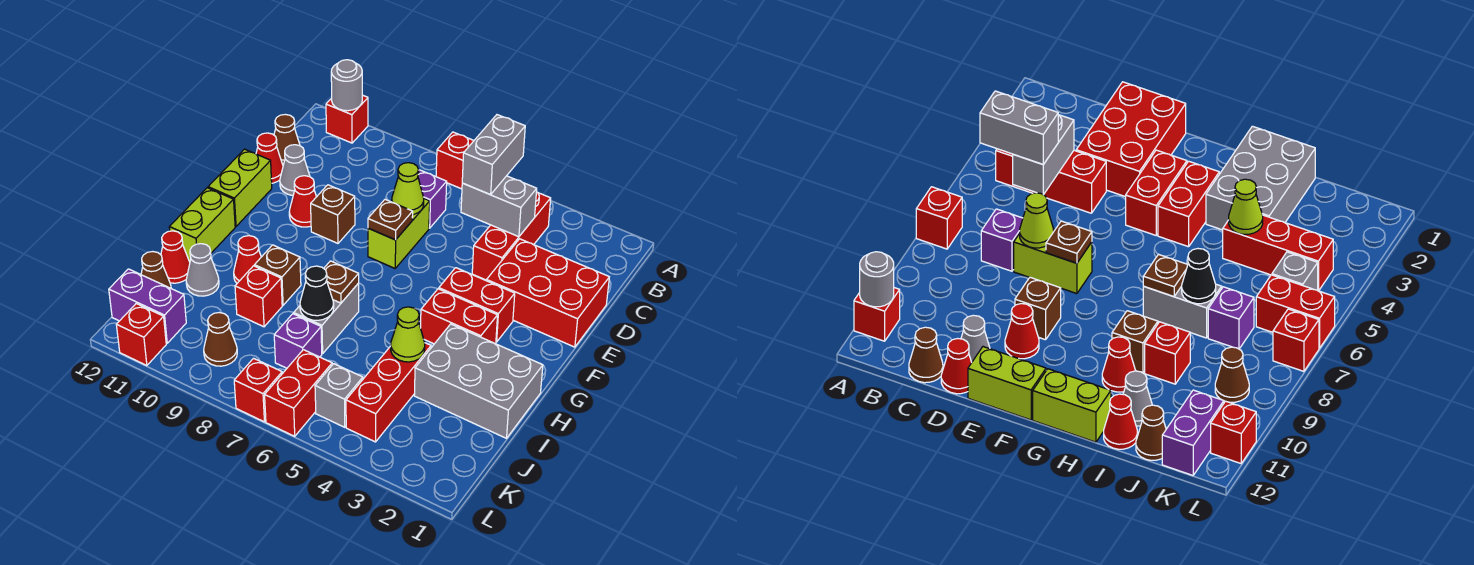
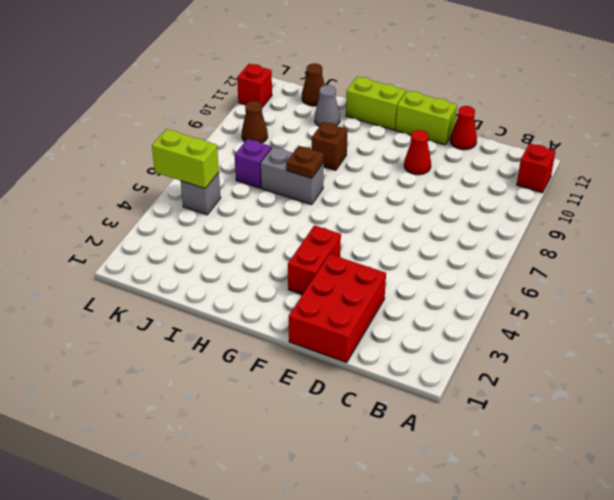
lime brick K5:L5 level 2 -> lime brick D7:E7 level 1
none -> red brick A7 level 1
none -> red brick B4:D4 level 1
none -> purple brick C7 level 1
none -> brown cone C12 level 1

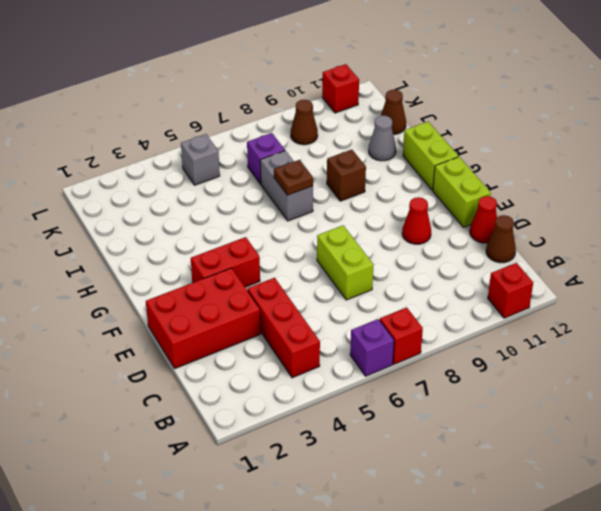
purple brick A6 level 1 -> purple brick C7 level 1
none -> grey cone D11 level 1
none -> brown brick E9 level 1
none -> red brick G3:G4 level 1
none -> grey brick H1:I3 level 1

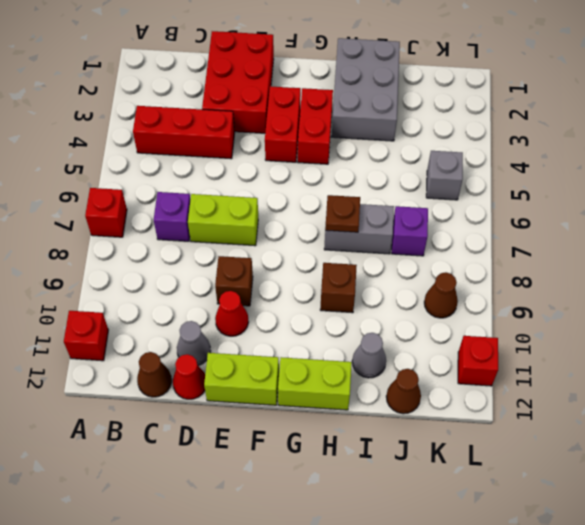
none -> red cone H10 level 1
none -> red brick I4:K4 level 1
none -> red brick I9 level 1
none -> red cone I12 level 1

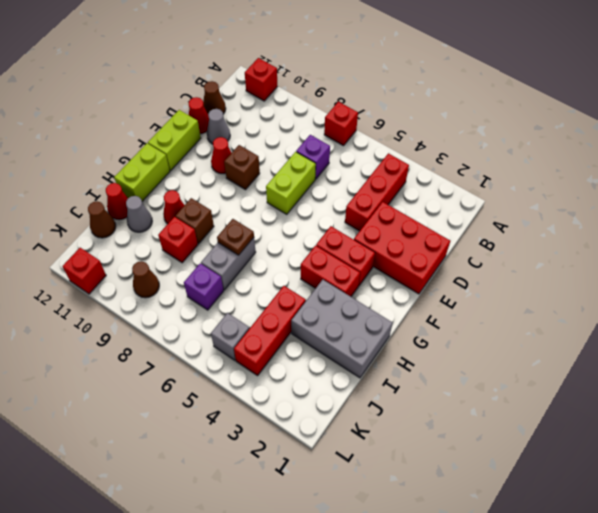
none -> red brick K6:L6 level 1
none -> purple brick K11:K12 level 1
none -> red brick L7 level 1
none -> grey round brick A11 level 2

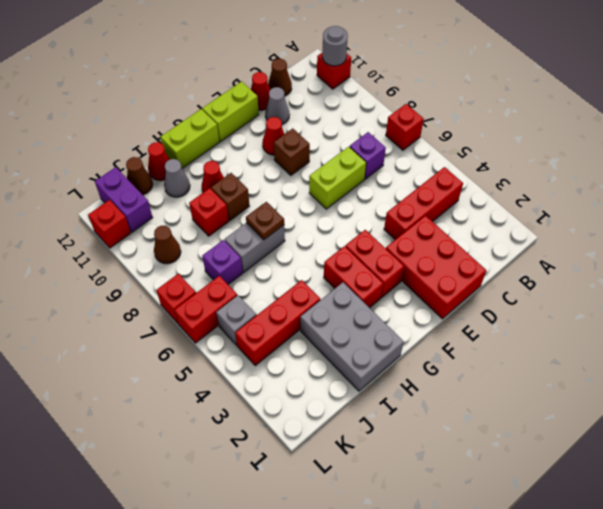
none -> grey brick C4:C5 level 2
none -> lime cone D7 level 2
none -> brown plate E7 level 2
none -> lime cone I4 level 2

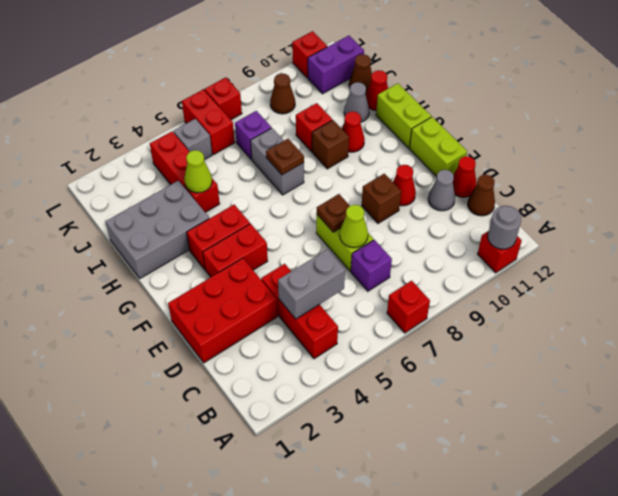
none -> black cone I7 level 2
none -> grey brick B5:C5 level 3

